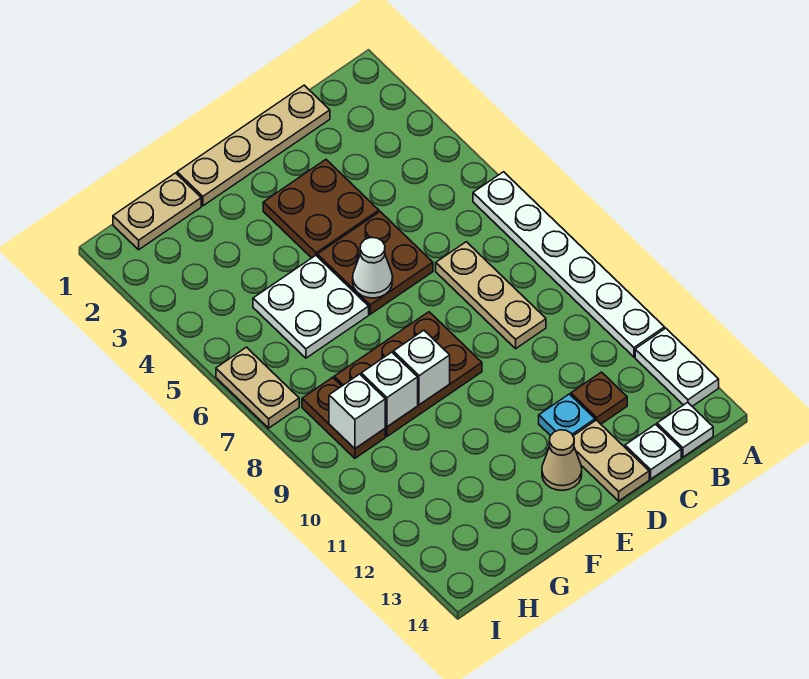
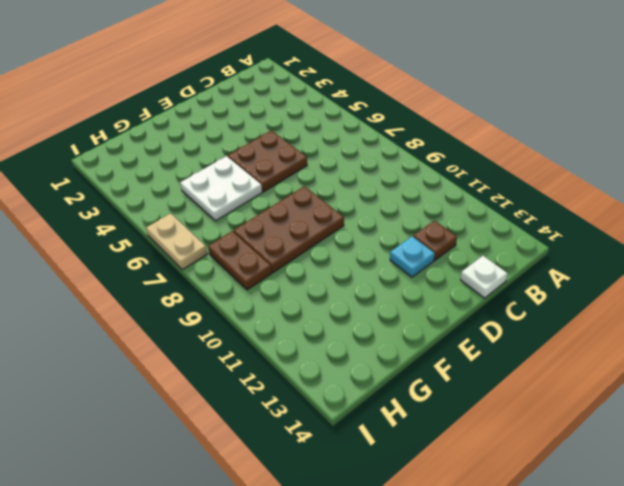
none -> white plate A6:A11 level 1
none -> white plate A12:A13 level 1
none -> white plate B14 level 1

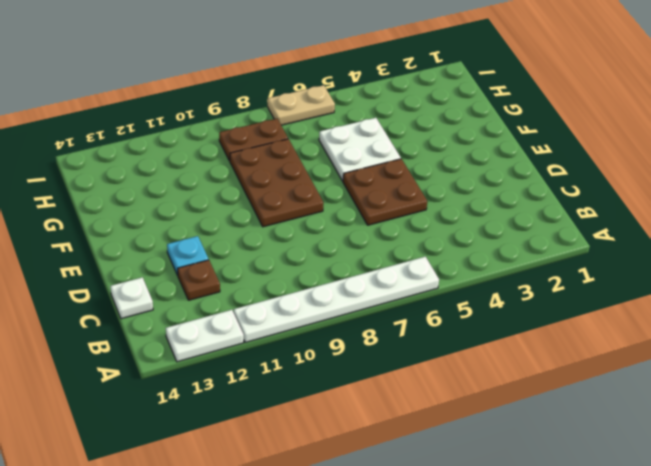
none -> white plate B14 level 1
none -> tan plate C1:F1 level 1
none -> tan plate C7:C9 level 1

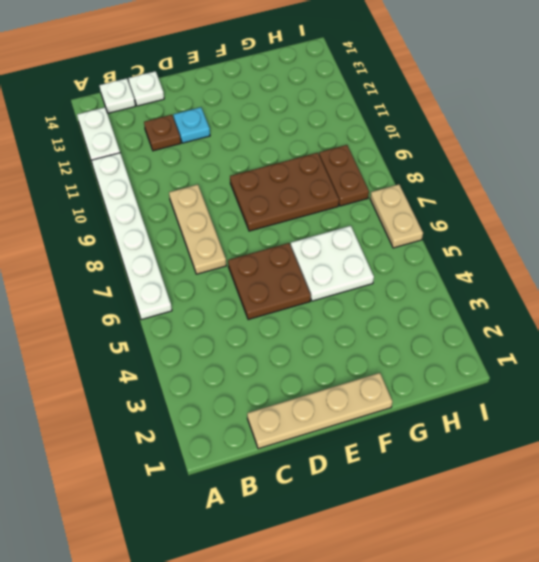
none -> brown plate D3:E4 level 1
none -> tan plate D13:D14 level 1
none -> tan cone E13 level 1

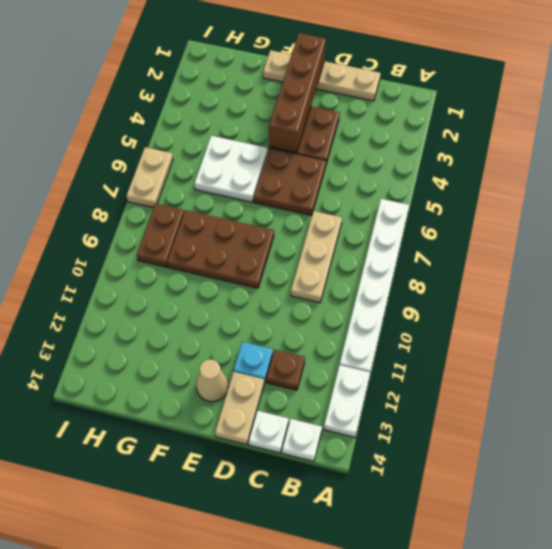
brown brick E1:E4 level 2 -> none
none -> tan plate G1:H1 level 1
none -> white cone E6 level 2
none -> white brick F9 level 2

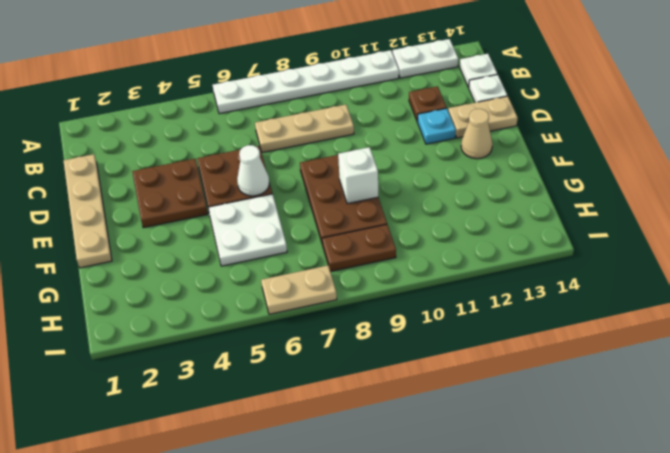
none -> tan plate G1:H1 level 1
none -> white brick G9 level 2
none -> white brick H9 level 2

